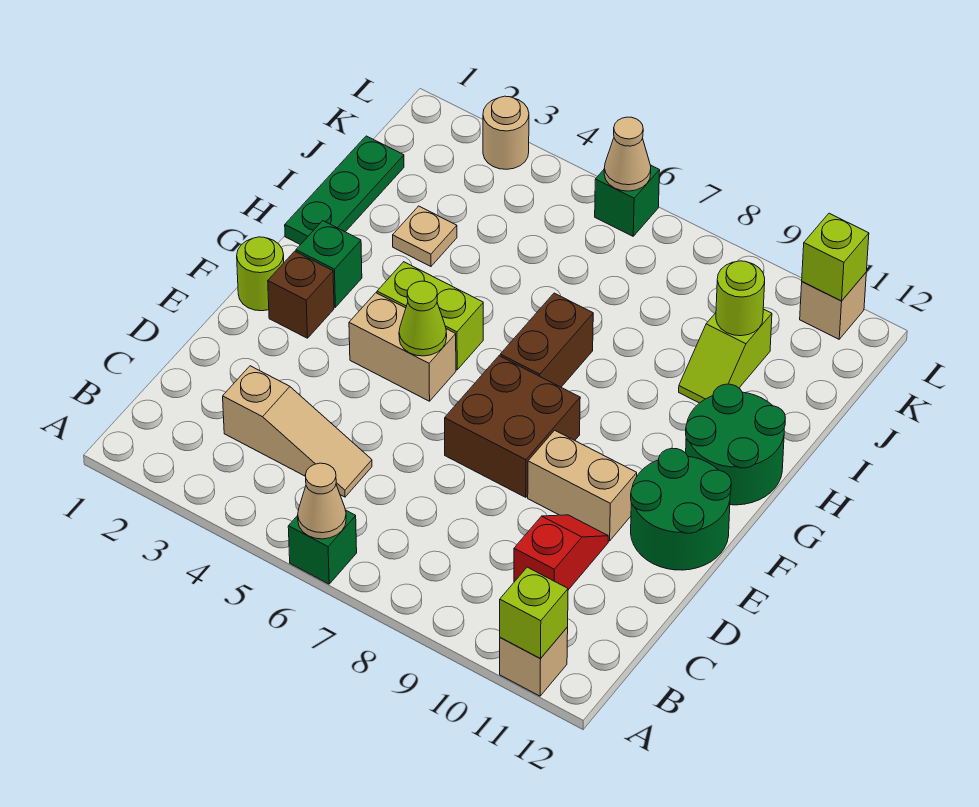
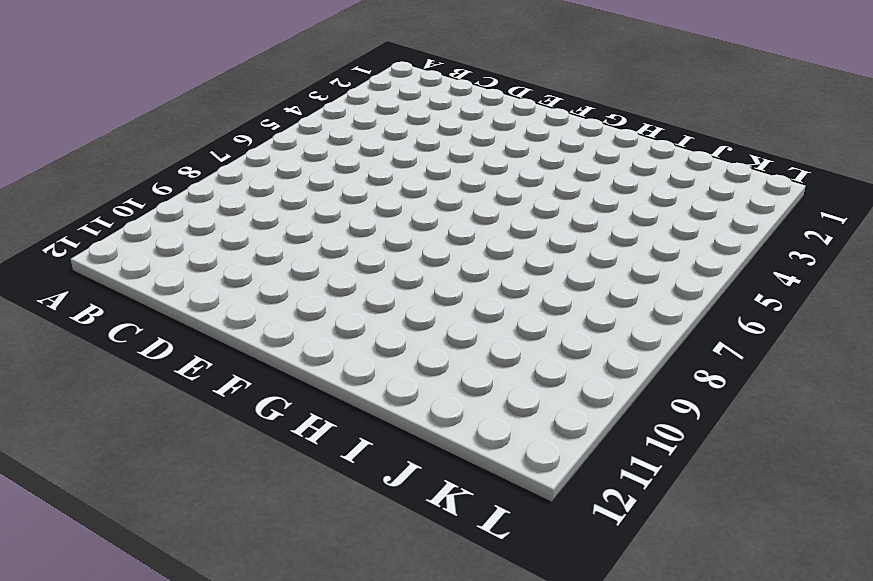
none -> green brick A6 level 1
none -> tan brick A11 level 1
none -> tan slope C3:C5 level 1 top 3

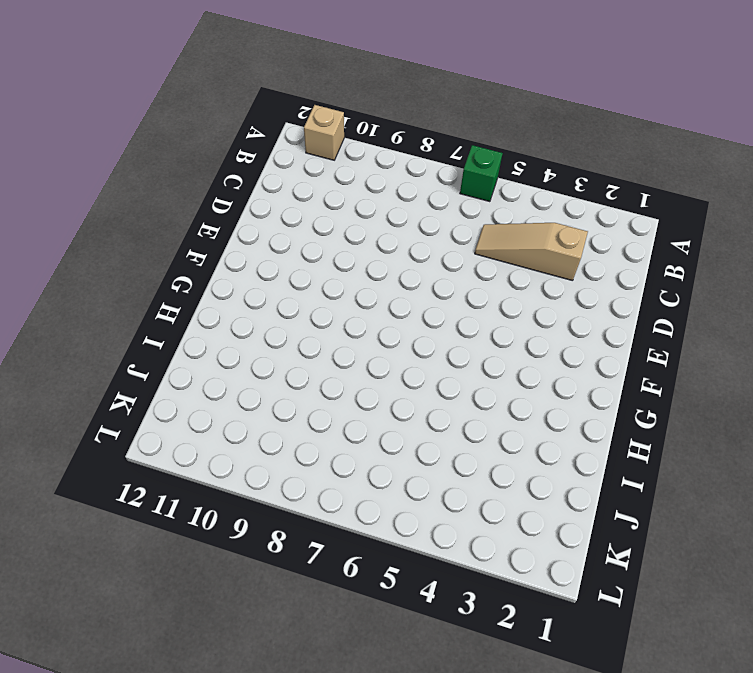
none -> red slope C10:D10 level 1 top C
none -> brown brick E7:F8 level 1
none -> tan brick E9:E10 level 1

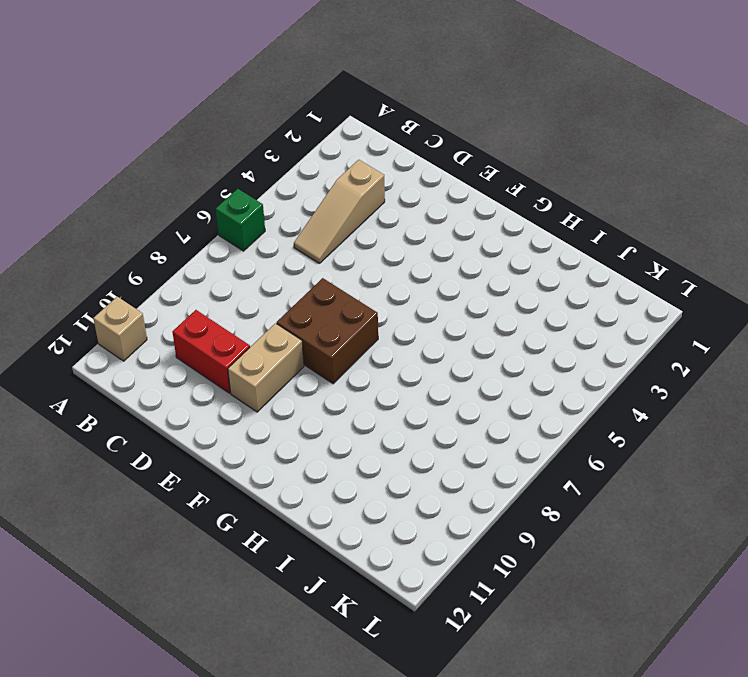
red brick C10:D10 level 1 -> red slope C10:D10 level 1 top C
none -> green round brick E11:F12 level 1
none -> lime round brick F1 level 1
none -> brown brick F2 level 1

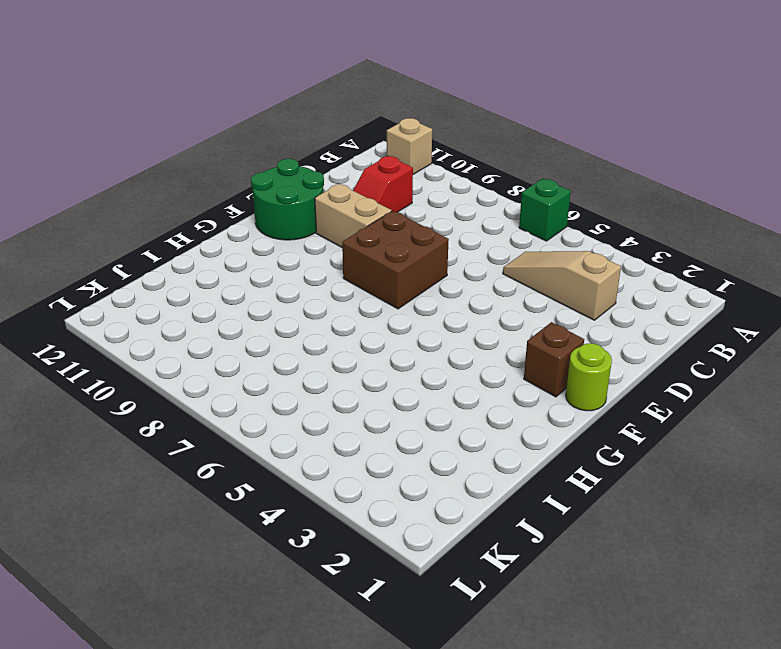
none -> tan brick F4:F5 level 1
none -> green brick G2 level 1
none -> lime brick G4:G5 level 1

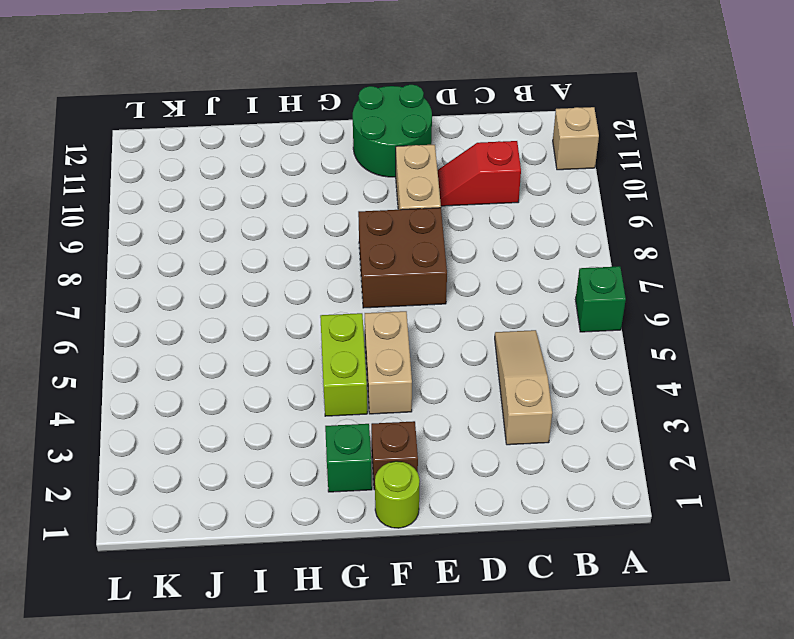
none -> brown brick G7:H7 level 1
none -> green round brick G11:H12 level 1
none -> green plate H1:J1 level 1

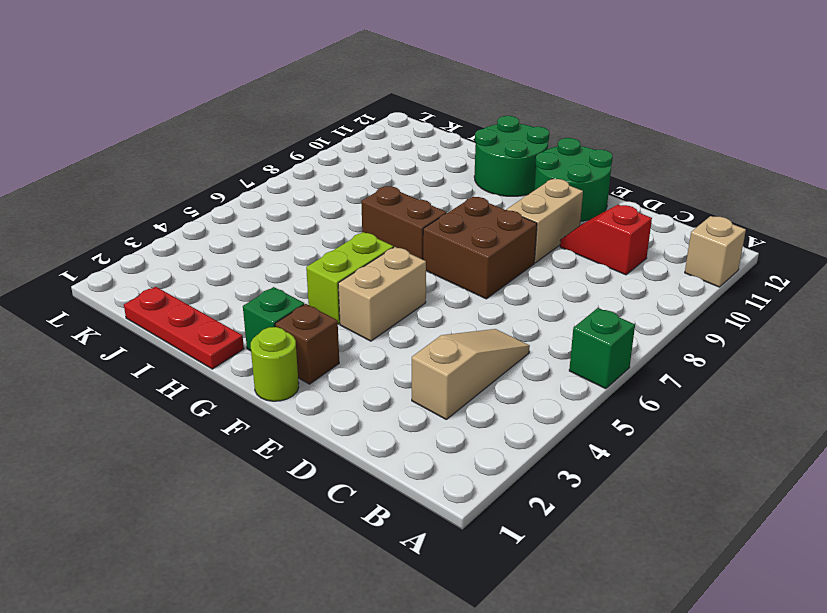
red plate H1:J1 level 1 -> green plate H1:J1 level 1
none -> tan plate I3 level 1
none -> lime slope I10:J10 level 1 top J
none -> tan round brick L3 level 1

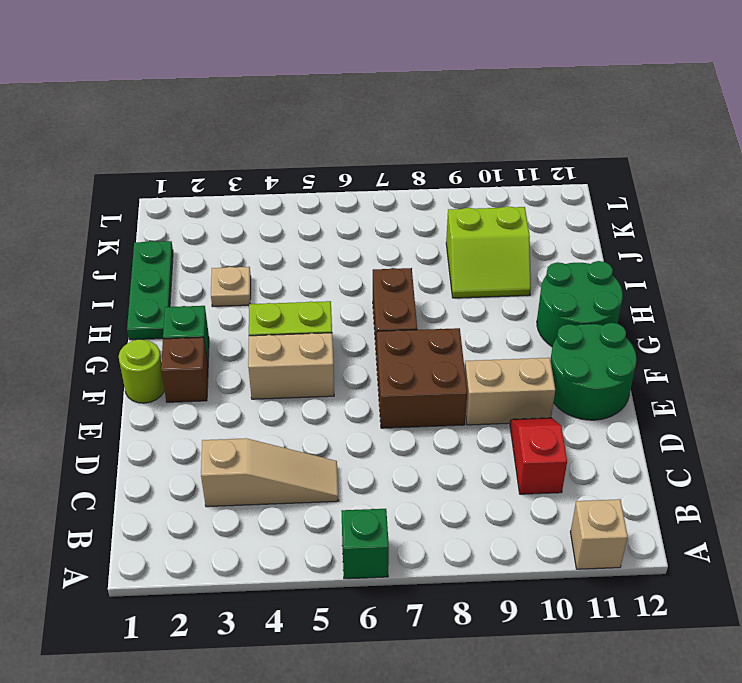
lime slope I9:J10 level 1 top J -> lime slope I10:J10 level 1 top J
none -> tan round brick L3 level 1
none -> green brick L6 level 1
none -> tan brick L11 level 1

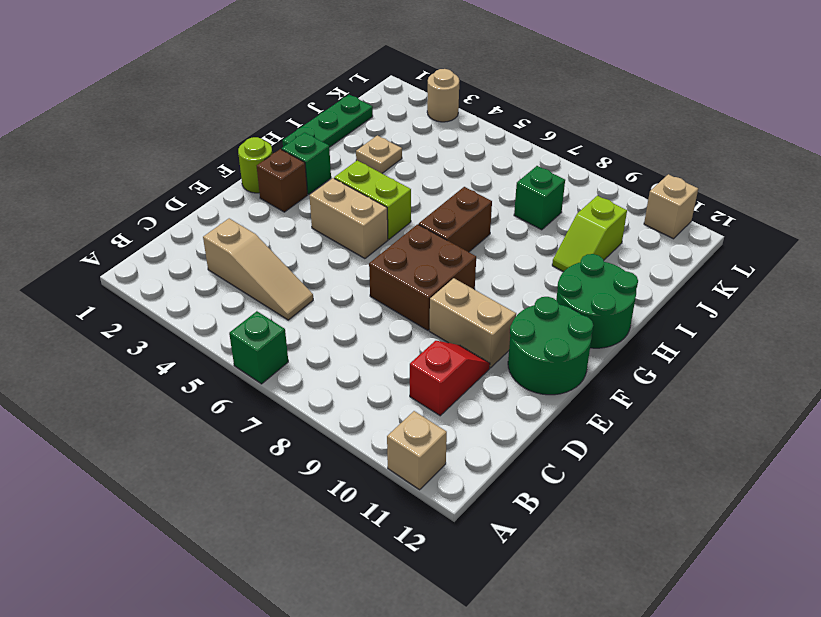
green brick J8 level 1 -> green brick L6 level 1
none -> tan cone A6 level 2
none -> lime brick A11 level 2
none -> lime cone F5 level 2

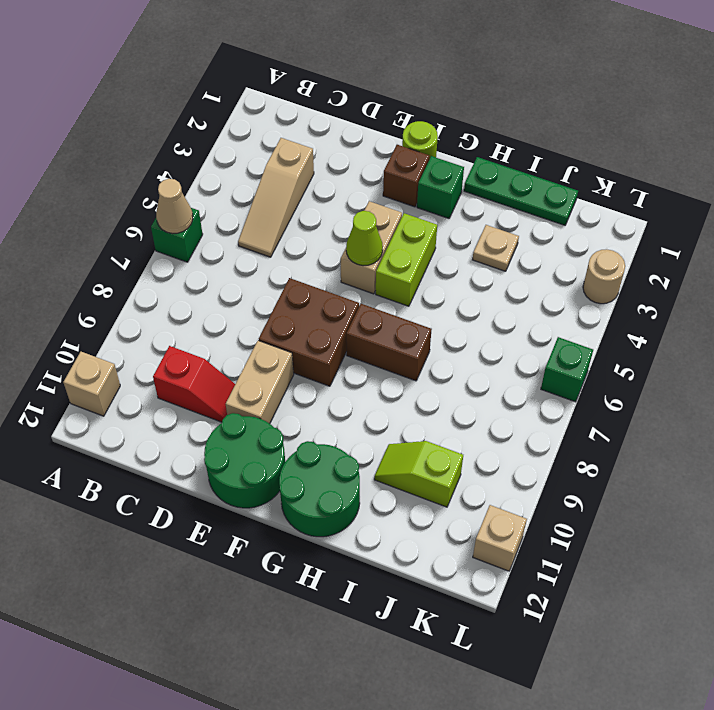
none -> lime brick A11 level 2
none -> lime round brick J10 level 2
none -> tan cone L6 level 2

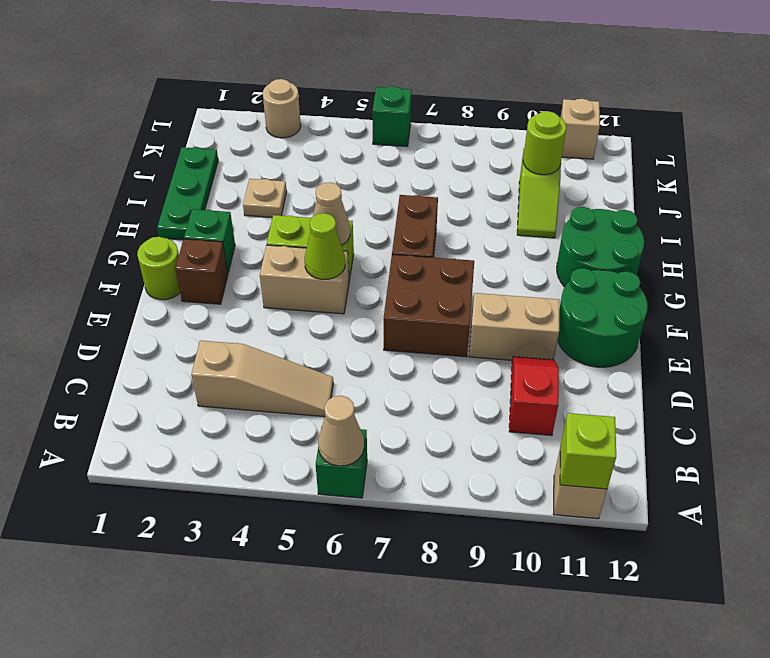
tan cone G5 level 2 -> tan cone L6 level 2
none -> lime brick L11 level 2

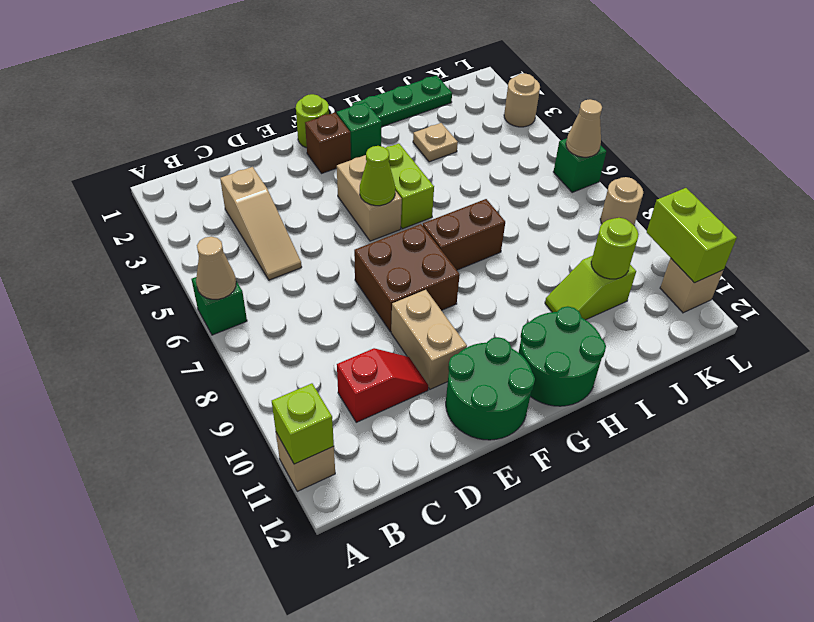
tan round brick L8 level 1 -> none
lime brick L10:L11 level 2 -> lime brick L11 level 2

